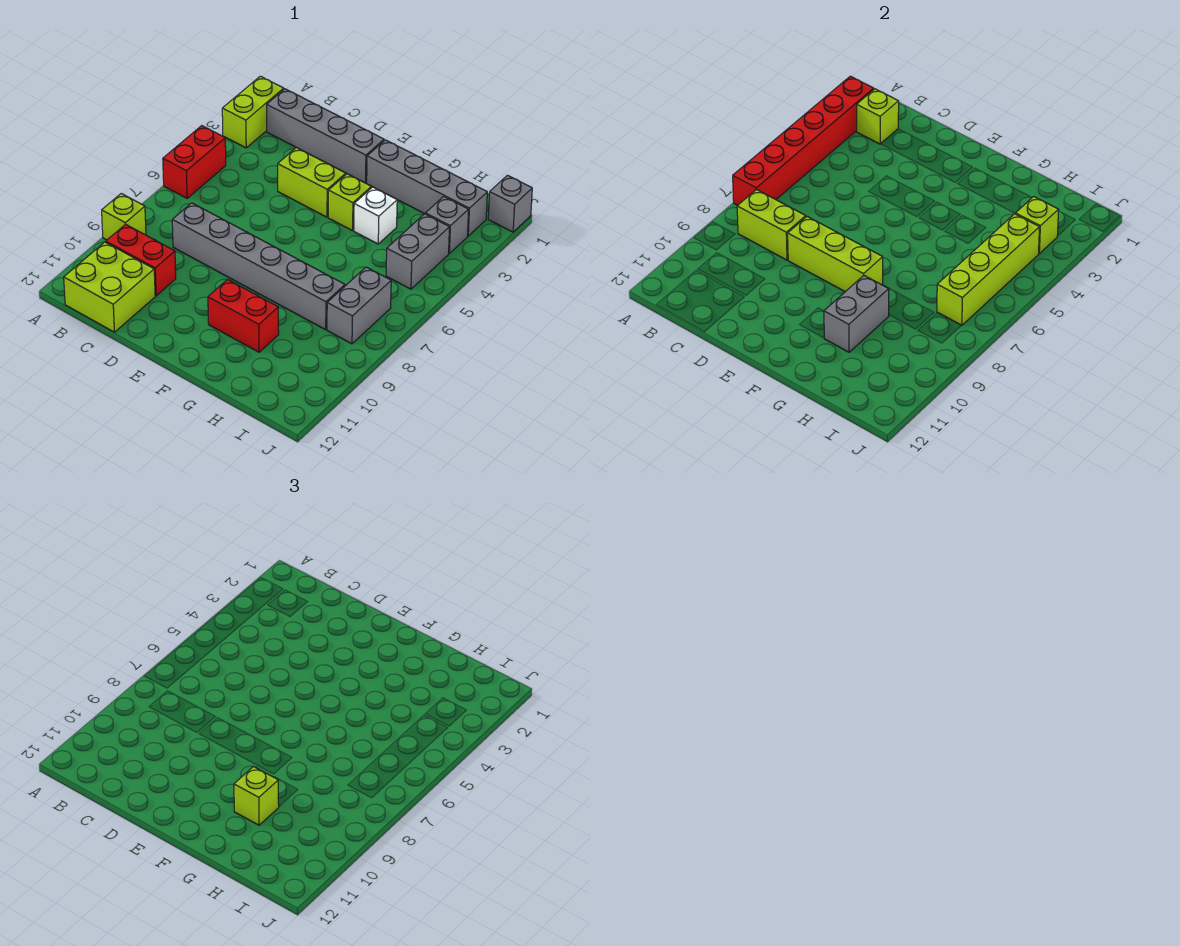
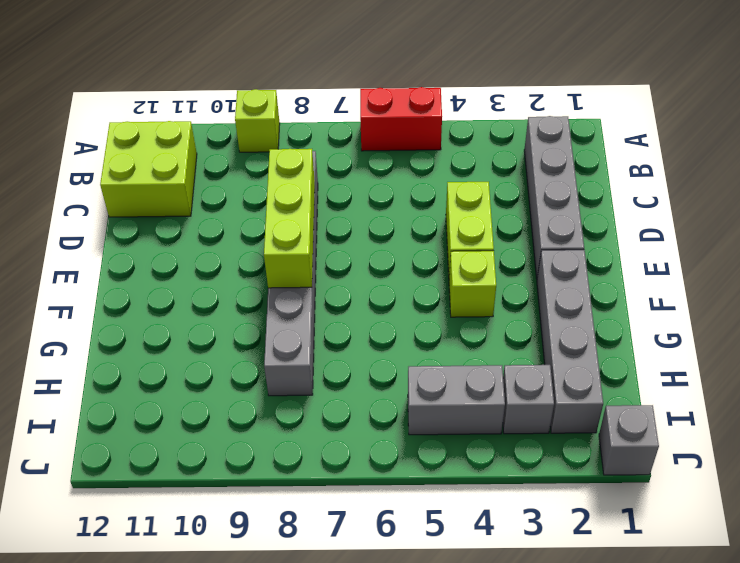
none -> lime brick A2:A3 level 1
none -> red brick B10:C10 level 1
none -> red brick F10:G10 level 1

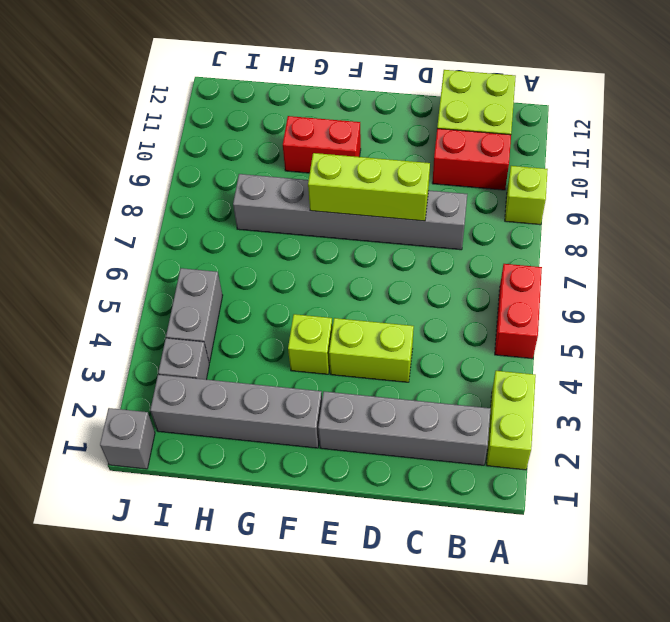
none -> white brick G4 level 1
none -> grey brick I7:I8 level 1
none -> red brick A2:A7 level 2

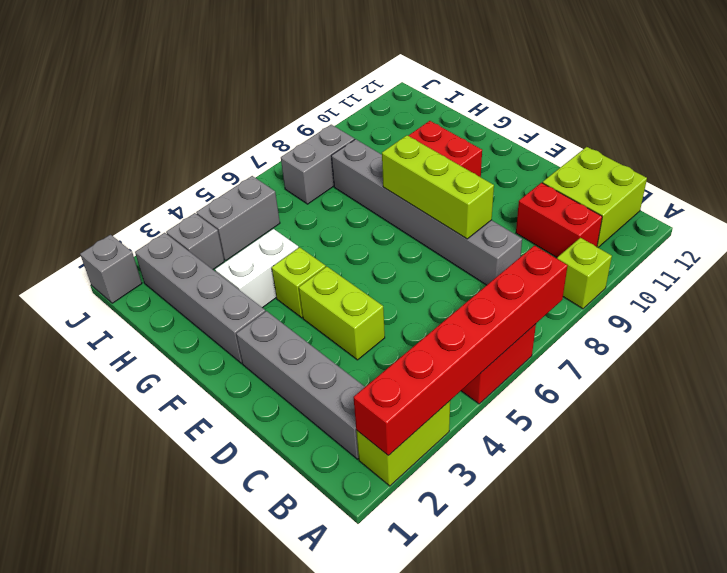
white brick G3:G4 level 1 -> white brick G4 level 1
none -> lime brick B2 level 2
none -> lime brick B8:C8 level 2
none -> grey brick G9:G10 level 2

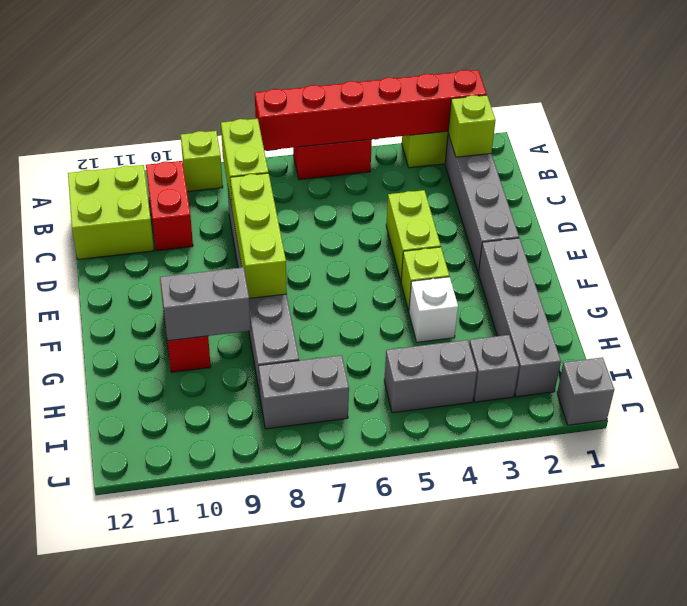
none -> lime brick I3 level 2
none -> lime brick I4:I7 level 2
none -> lime brick G10 level 3

